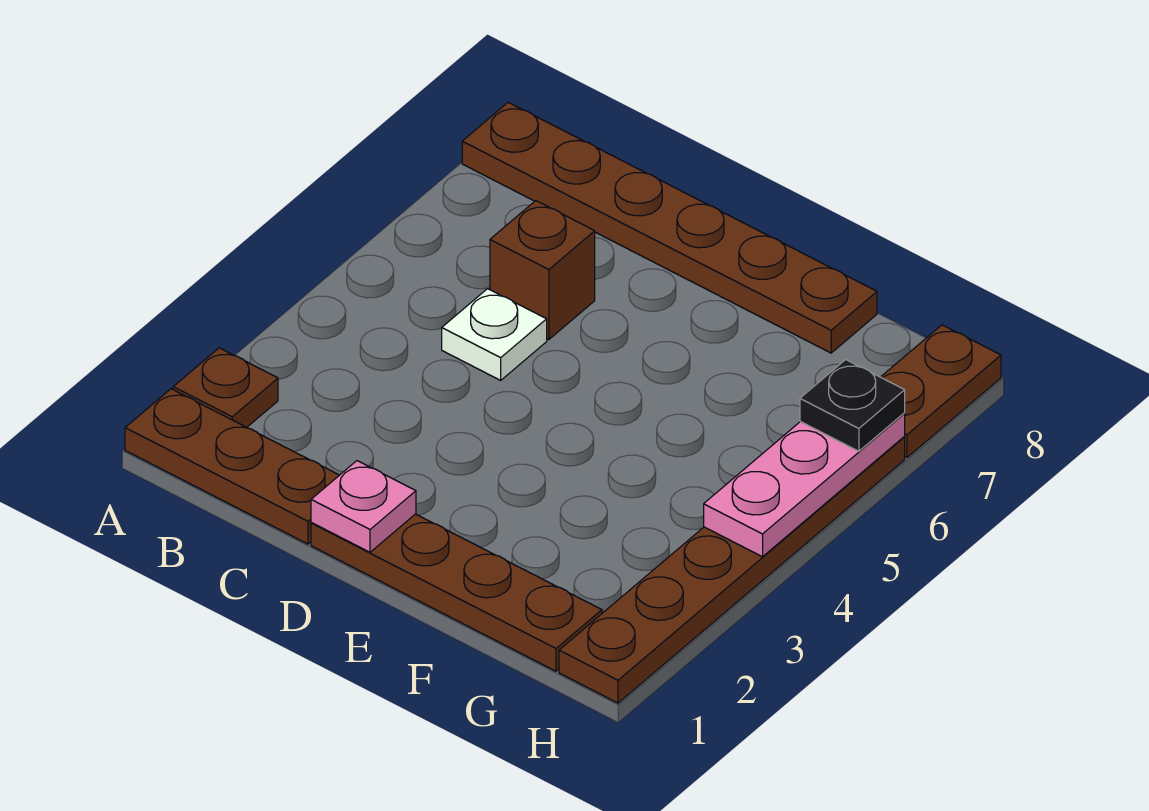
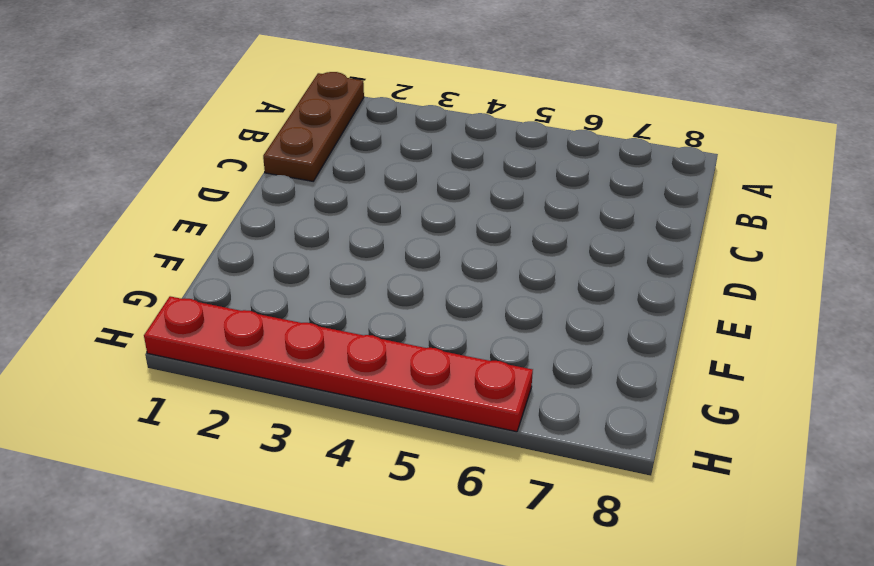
red plate H1:H6 level 1 -> brown plate H1:H6 level 1
none -> brown plate A2 level 1
none -> brown plate A8:F8 level 1

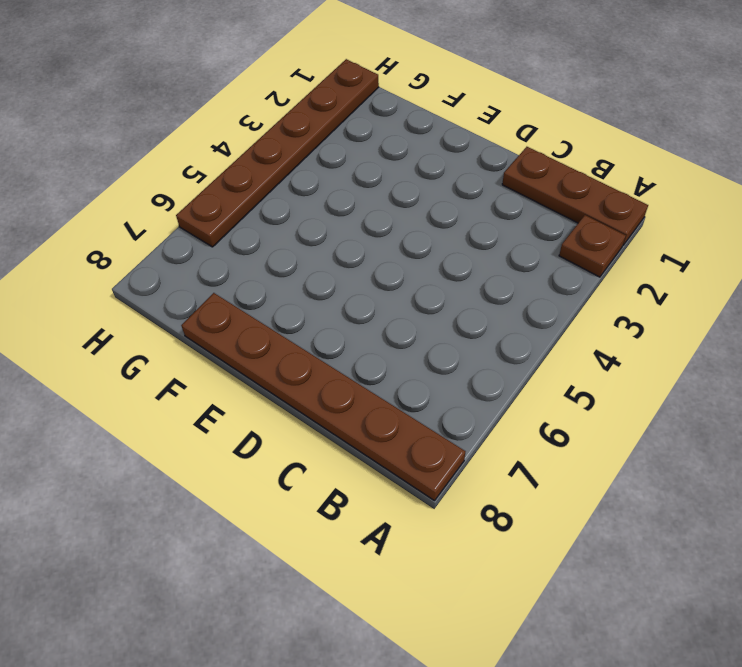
none -> white plate C5 level 1
none -> brown brick C6 level 1

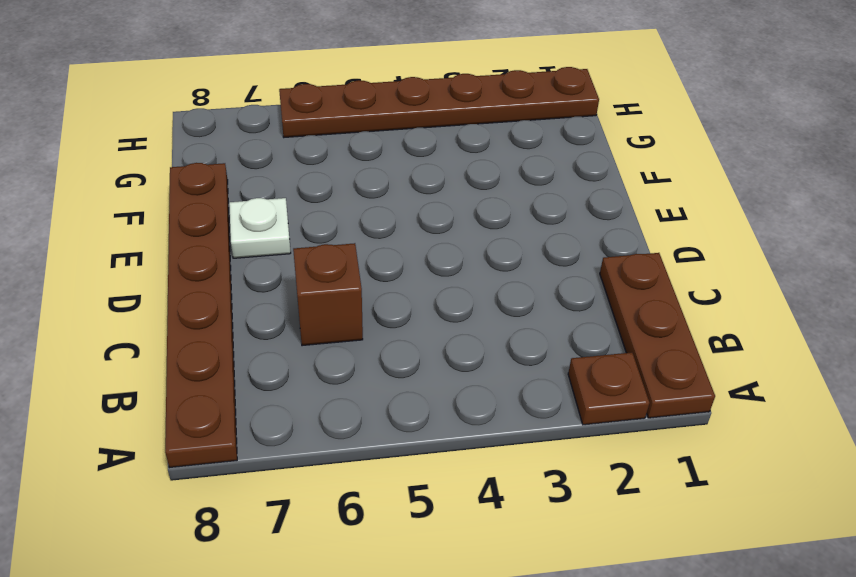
white plate E7 level 1 -> white plate C5 level 1
none -> brown plate D1:G1 level 1
none -> brown plate H7:H8 level 1

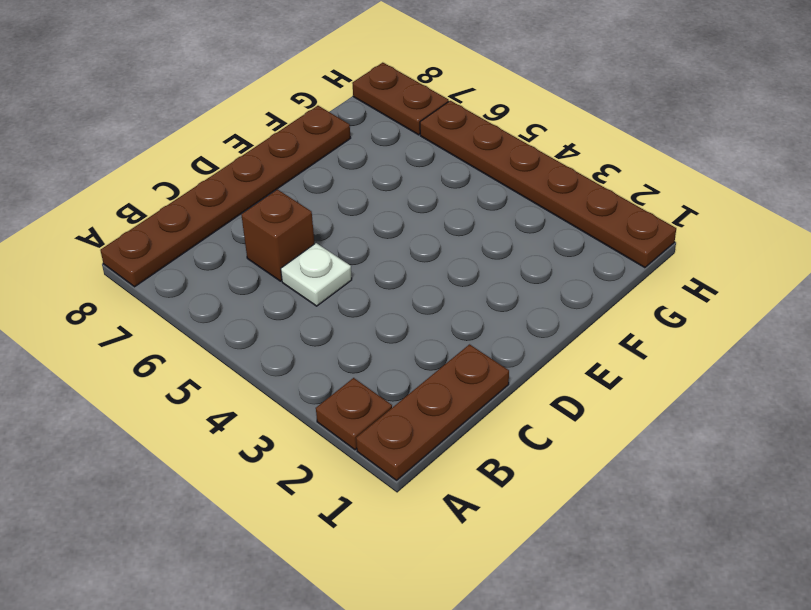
none -> brown plate D1:G1 level 1
none -> pink plate D1 level 2

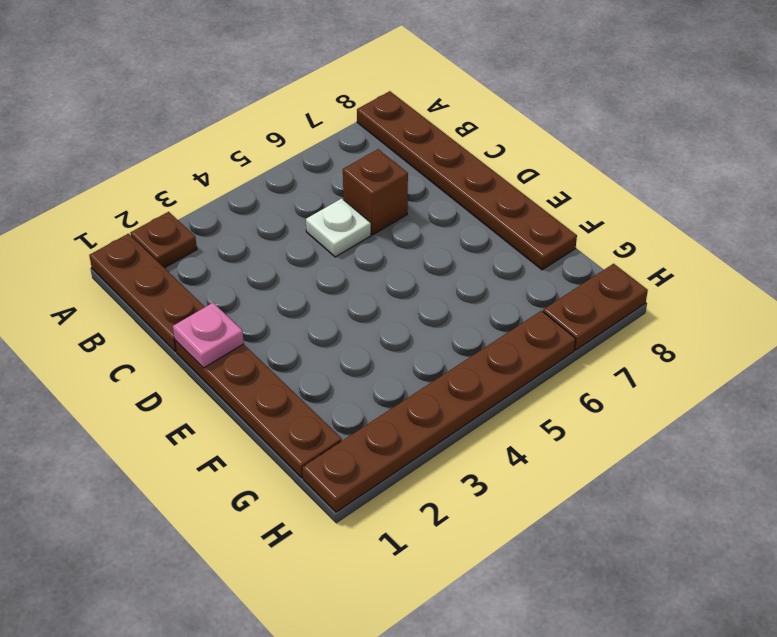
none -> pink plate H4:H6 level 2
none -> black plate H6 level 3

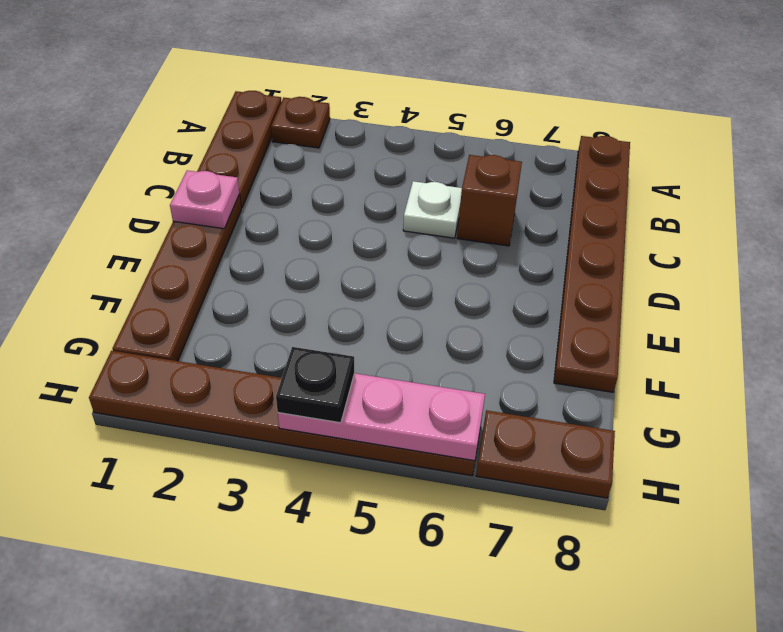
black plate H4 level 3 -> black plate H6 level 3

